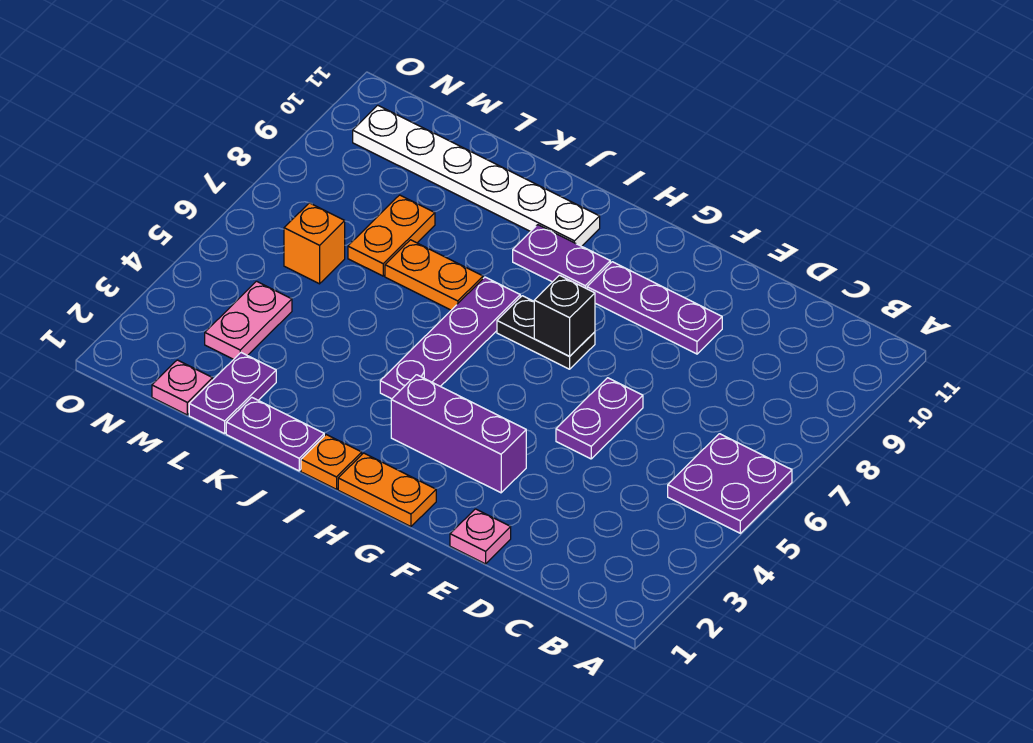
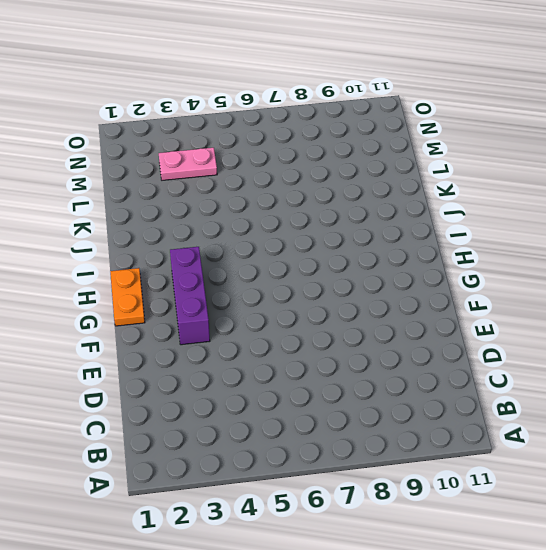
none -> purple plate A5:B6 level 1
none -> pink plate E1 level 1
none -> purple plate E5:E6 level 1

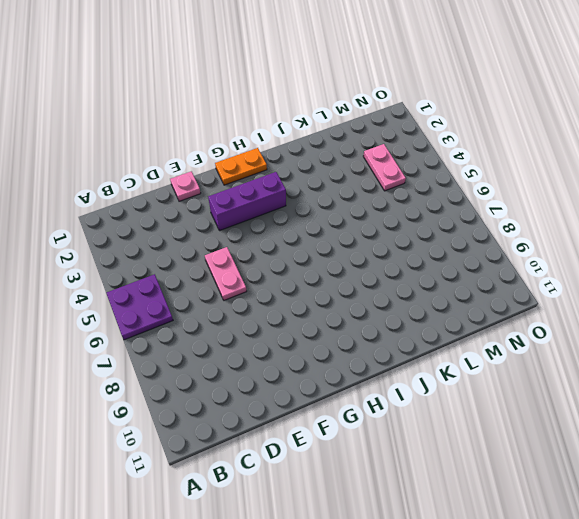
pink plate E5:E6 level 1 -> purple plate E5:E6 level 1
none -> purple plate E9:G9 level 1
none -> black plate G7:H7 level 1
none -> purple plate H9:I9 level 1

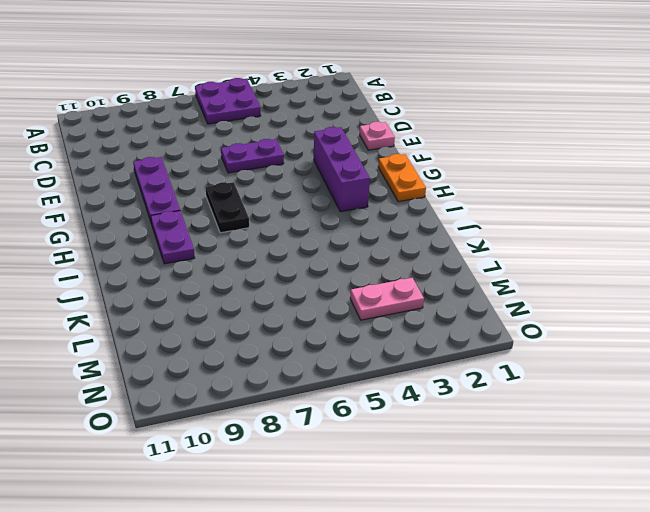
none -> orange plate I1 level 1
none -> purple plate I4:I7 level 1
none -> white plate I10:N10 level 1

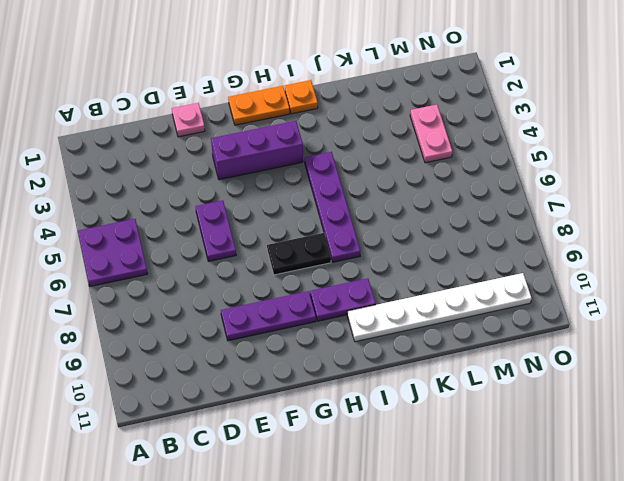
none -> purple plate J1:K1 level 1
none -> orange plate J7:K7 level 1
none -> purple plate L1:L2 level 1

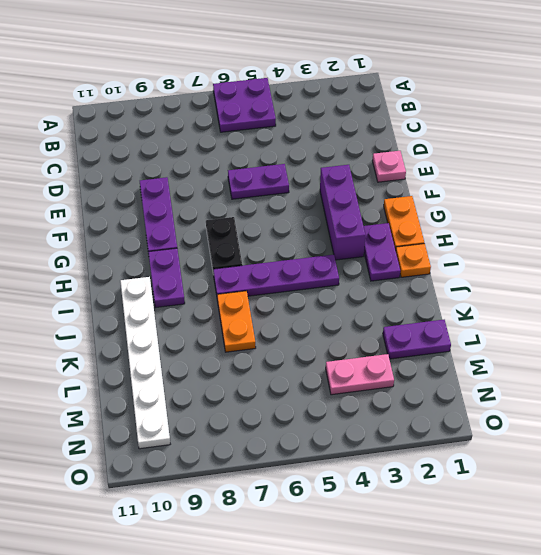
purple plate H2:I2 level 1 -> purple plate J1:K1 level 1
none -> orange plate L7:L8 level 1
none -> pink plate M1 level 1
none -> orange brick M6 level 1

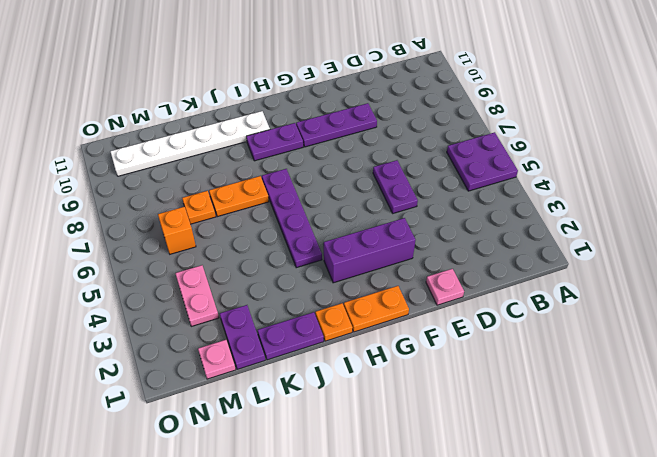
orange plate L7 level 1 -> orange plate L7:L8 level 1
none -> black plate G7:H7 level 1
none -> black brick G7 level 2

